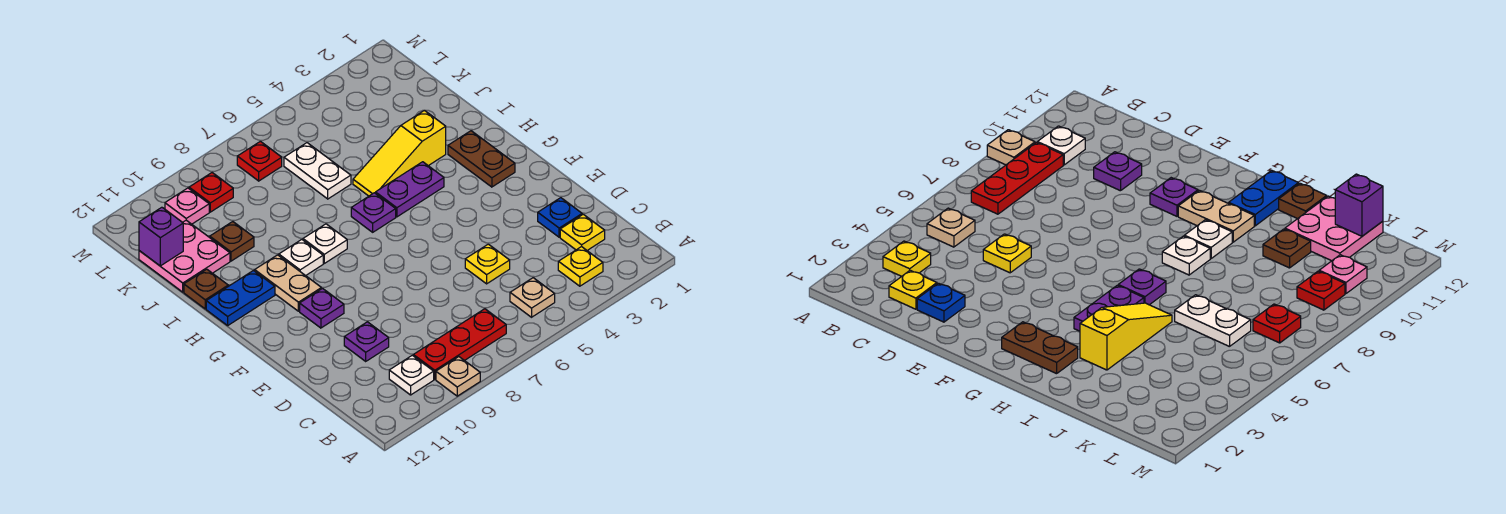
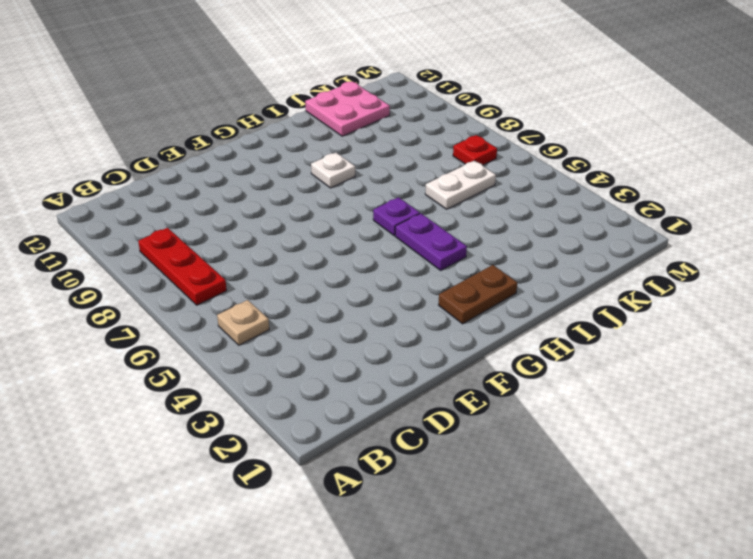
none -> tan plate A9 level 1
none -> yellow plate B3 level 1
none -> white plate B10 level 1

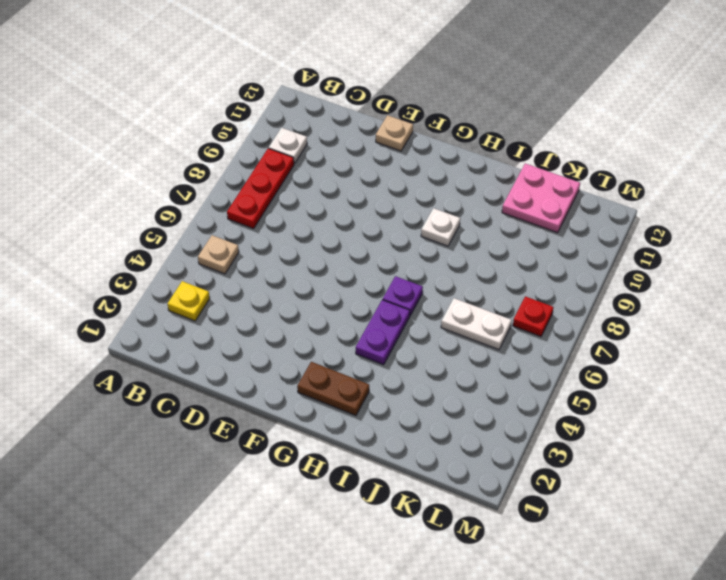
tan plate E12 level 1 -> tan plate A9 level 1
none -> yellow plate C2 level 1
none -> blue plate D2 level 1
none -> yellow plate D5 level 1

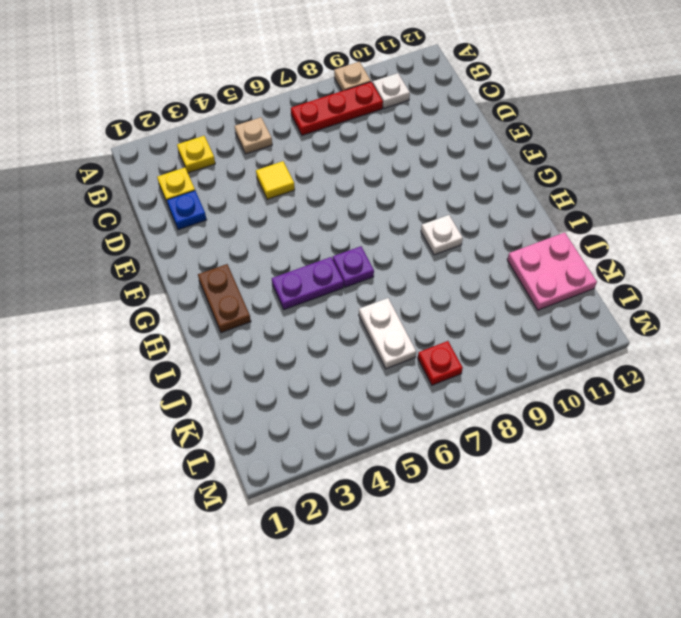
yellow tile D5 level 1 -> yellow plate D5 level 1
none -> purple plate D10 level 1
none -> purple plate F10 level 1
none -> tan plate G10:H10 level 1

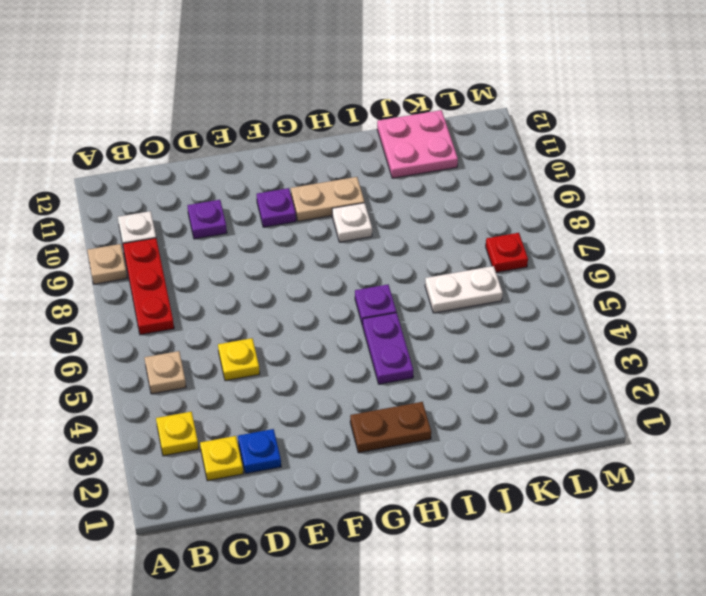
none -> white plate H8 level 1
none -> blue plate H11:H12 level 1
none -> yellow slope I3:I5 level 1 top 3

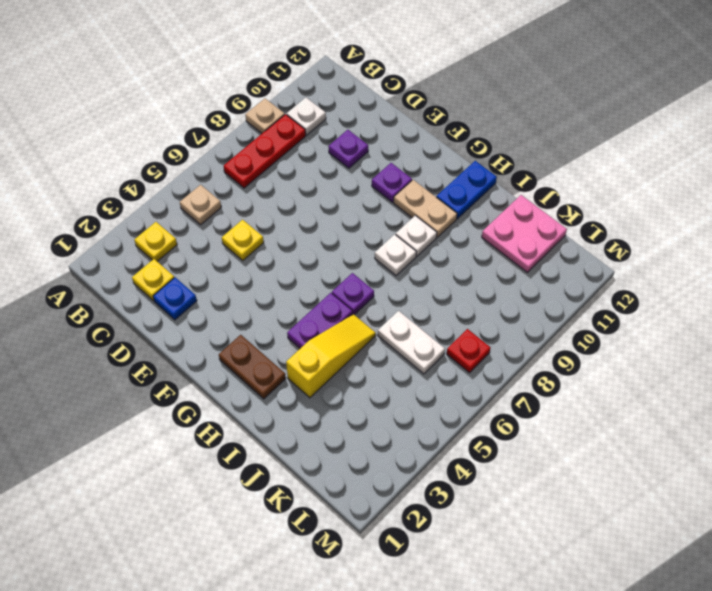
none -> brown plate I12 level 1
none -> brown plate J10 level 1
none -> red plate L9 level 1

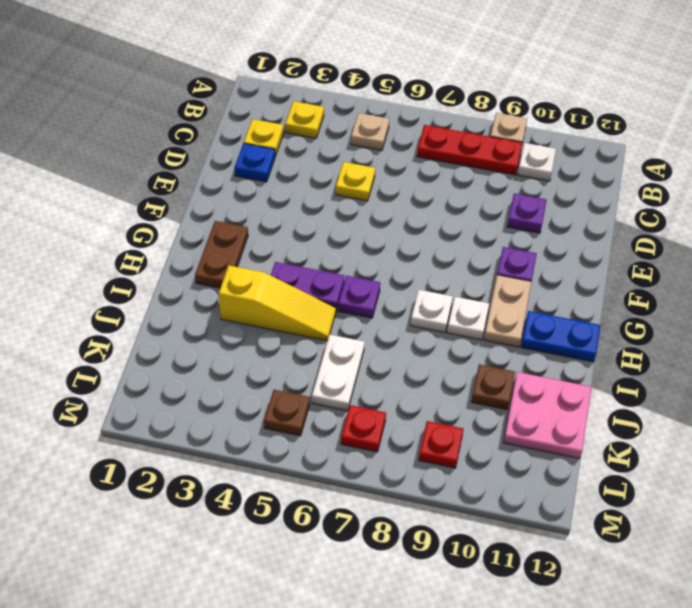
brown plate L5 level 1 -> brown plate I12 level 1
none -> pink plate L10 level 1
none -> purple brick K12 level 2

